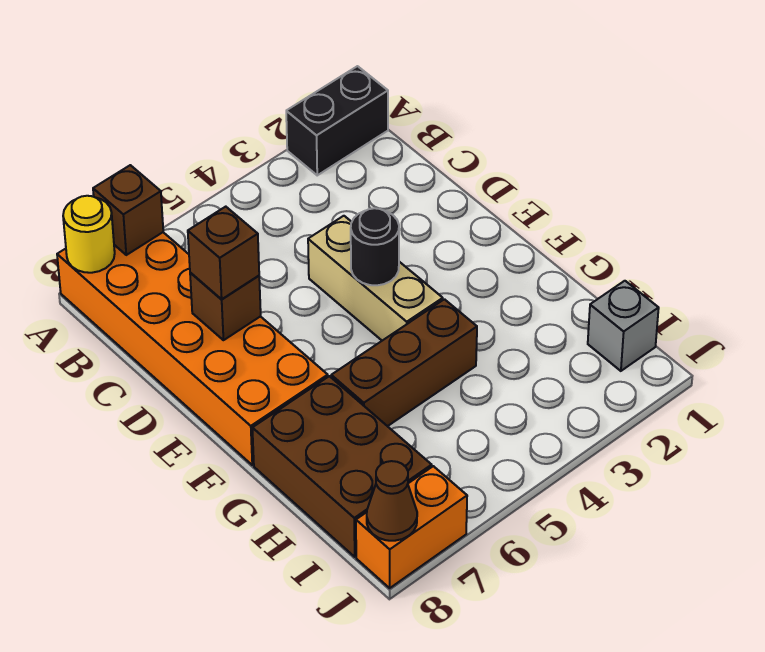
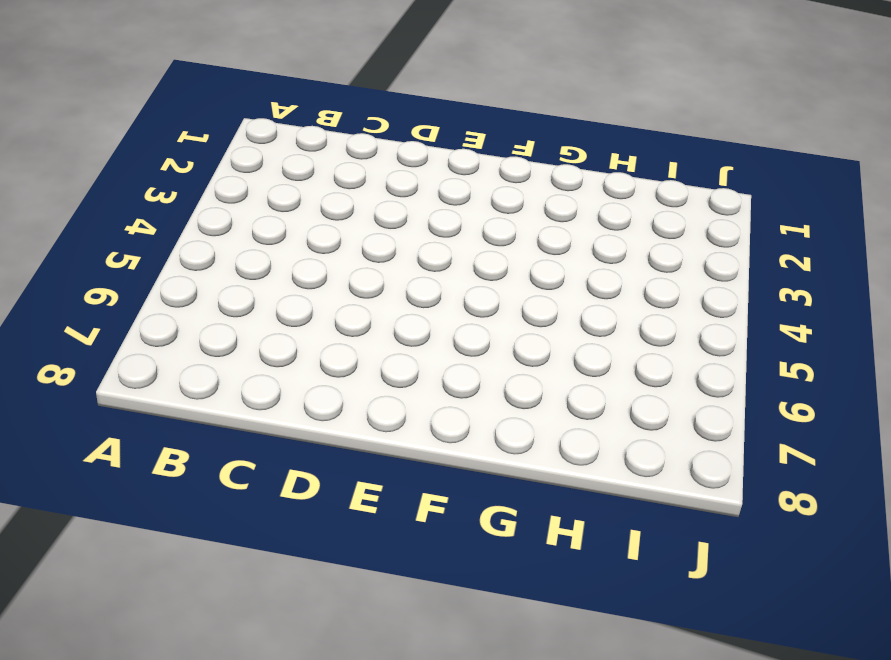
none -> black brick A1:A2 level 1
none -> orange brick A7:F8 level 1
none -> tan brick D4:F4 level 1

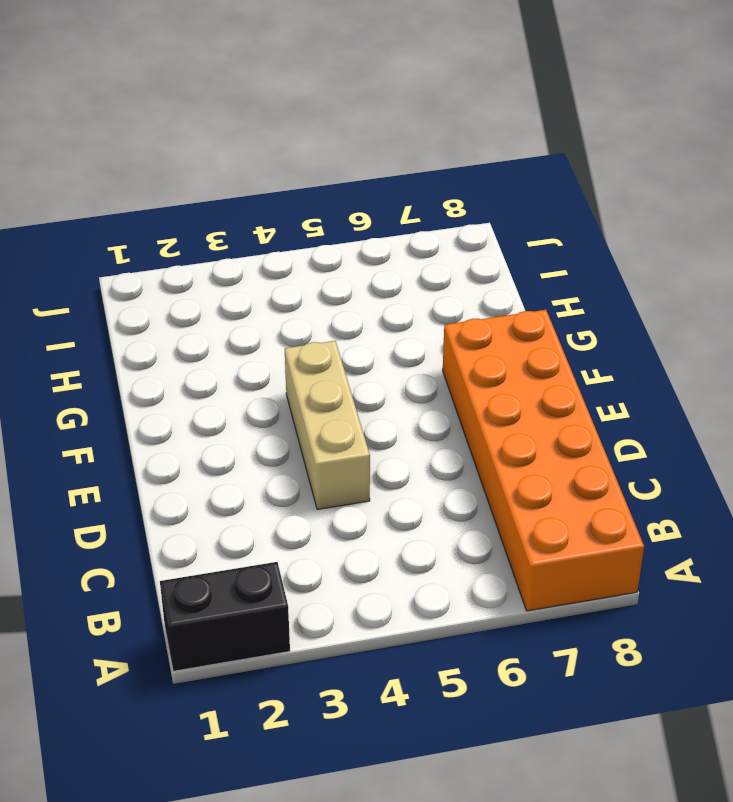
none -> brown brick G4:G6 level 1
none -> brown brick G7:I8 level 1
none -> grey brick I1 level 1

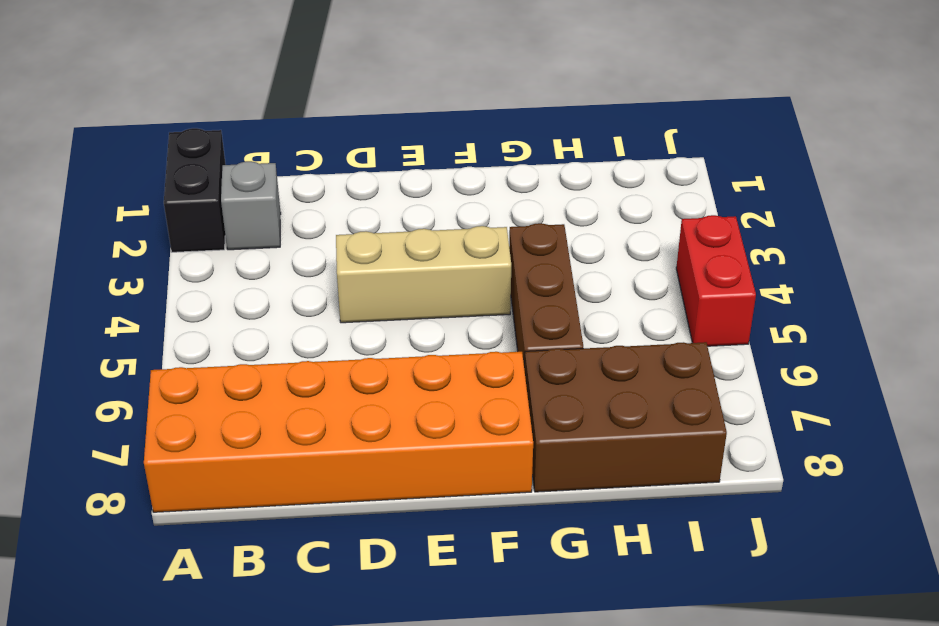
grey brick B2 level 1 -> grey brick I1 level 1
red brick J4:J5 level 1 -> none
none -> orange brick J7:J8 level 1
none -> brown brick A7 level 2
none -> yellow round brick A8 level 2

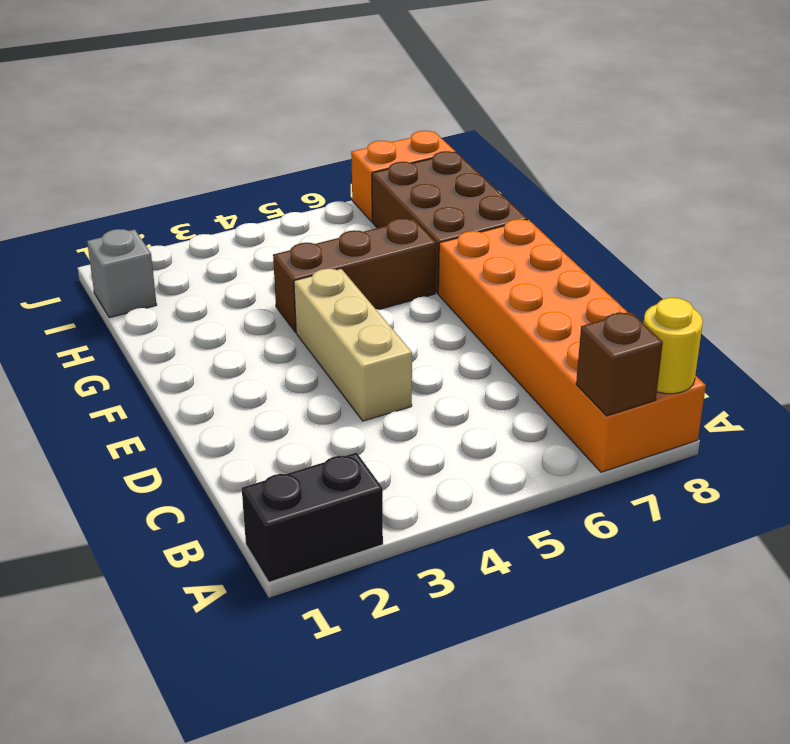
none -> brown brick D7 level 2
none -> black round brick E4 level 2
none -> brown cone J8 level 2

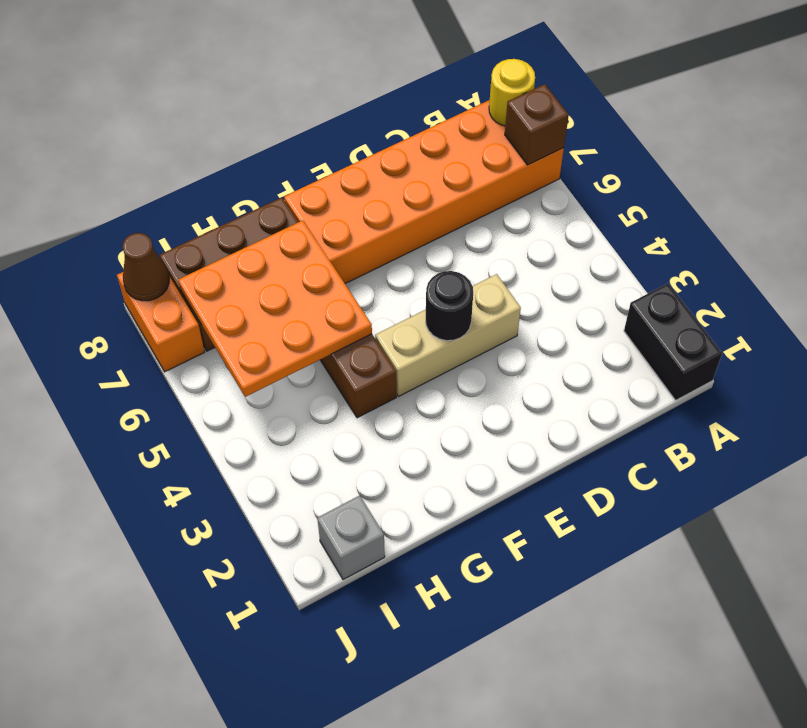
orange plate G5:I7 level 2 -> none
none -> brown brick D7 level 2
none -> brown brick D7 level 3

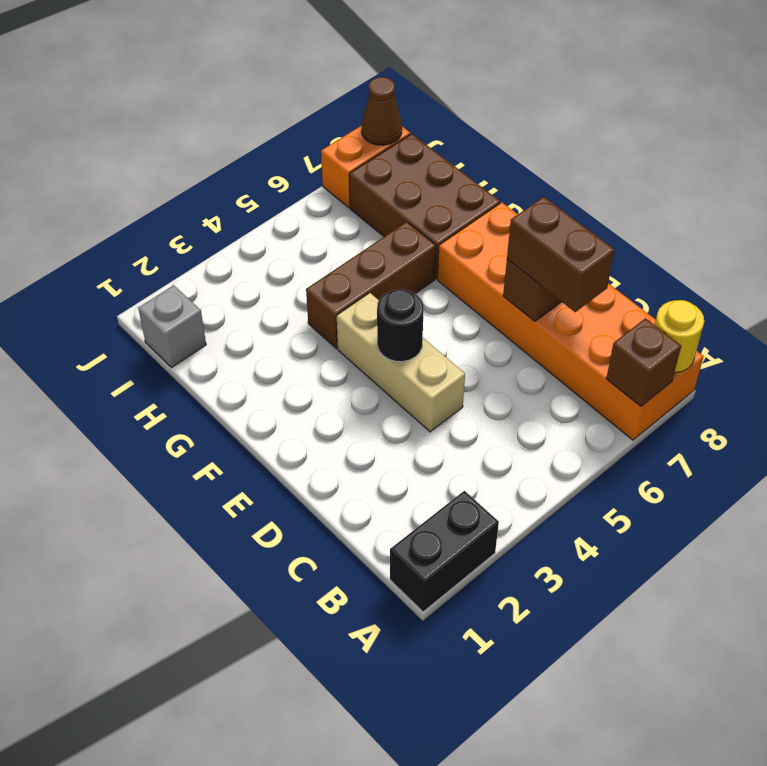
brown brick C7:D7 level 3 -> brown brick D7 level 3

